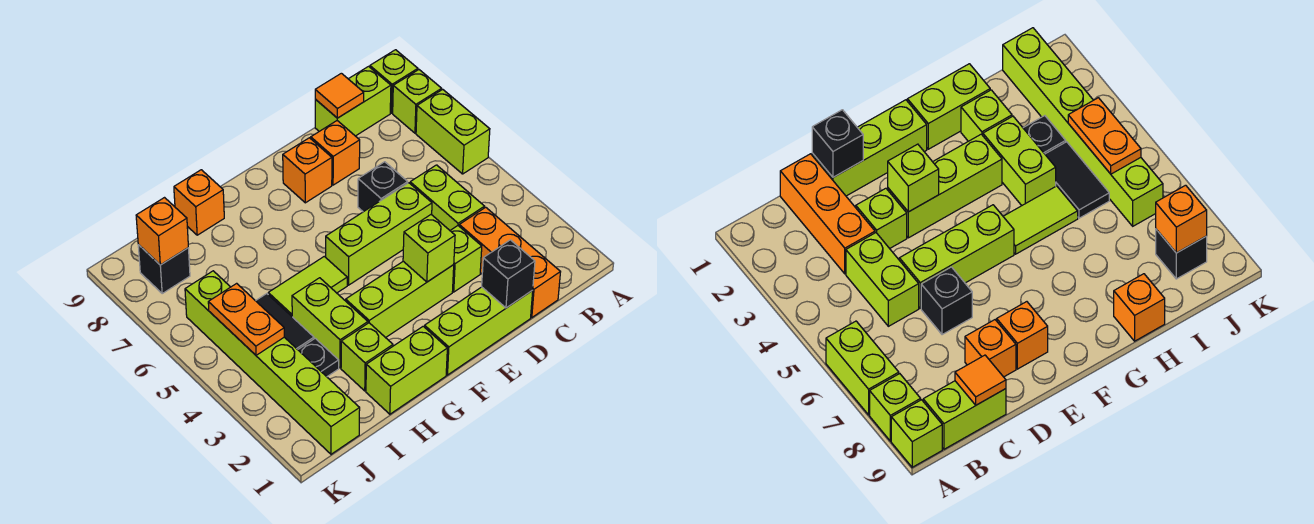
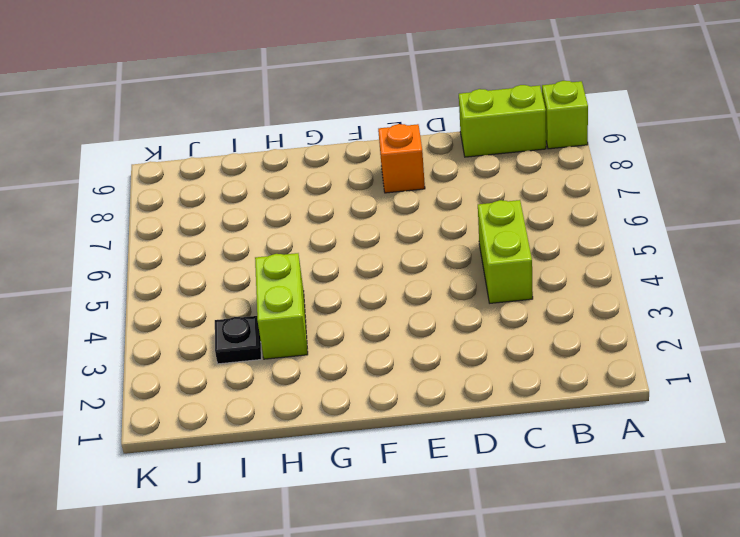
none -> lime brick A6:A7 level 1
none -> lime brick A8 level 1
none -> orange brick C1:C3 level 1

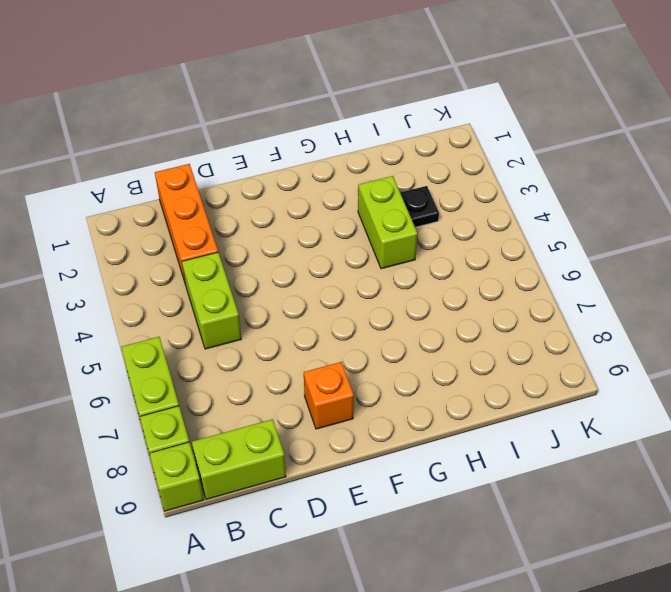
none -> lime brick D1:F1 level 1
none -> lime brick D3 level 1
none -> lime brick D5:F5 level 1

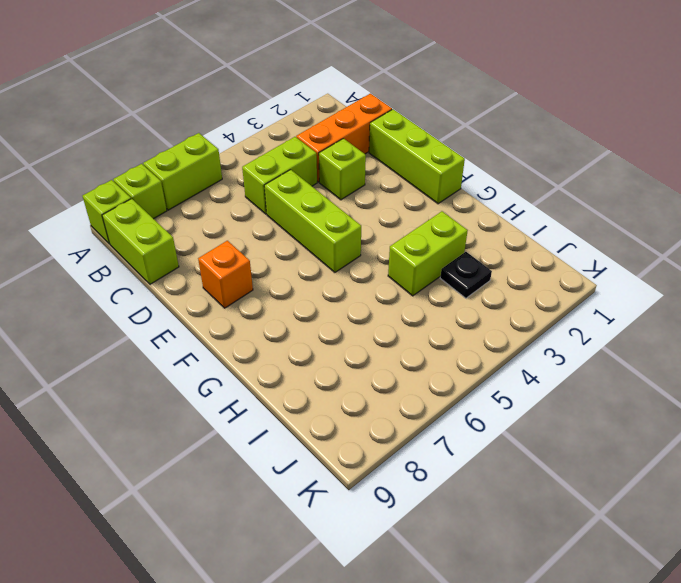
none -> black brick D6 level 1
none -> orange brick D8 level 1
none -> lime brick E3:G3 level 1

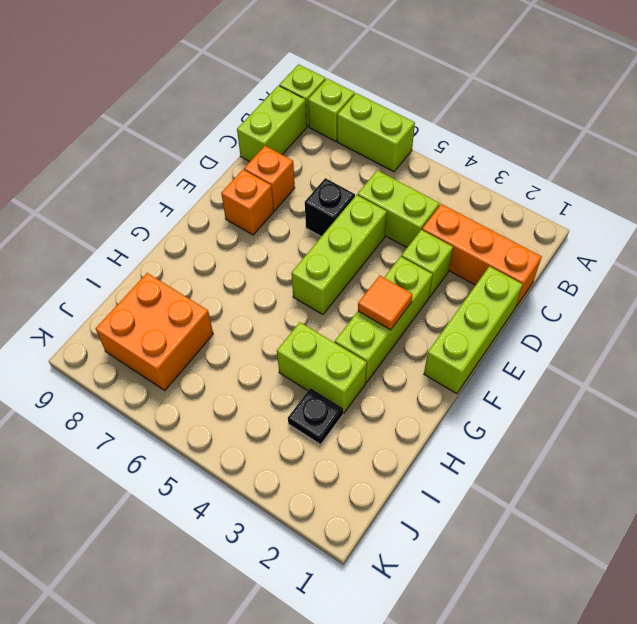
orange tile F3 level 2 -> orange tile C9 level 2
orange brick I7:J8 level 1 -> black brick J8 level 1
none -> lime brick G1:H1 level 1
none -> lime tile G5:H5 level 1
none -> lime brick H2 level 1

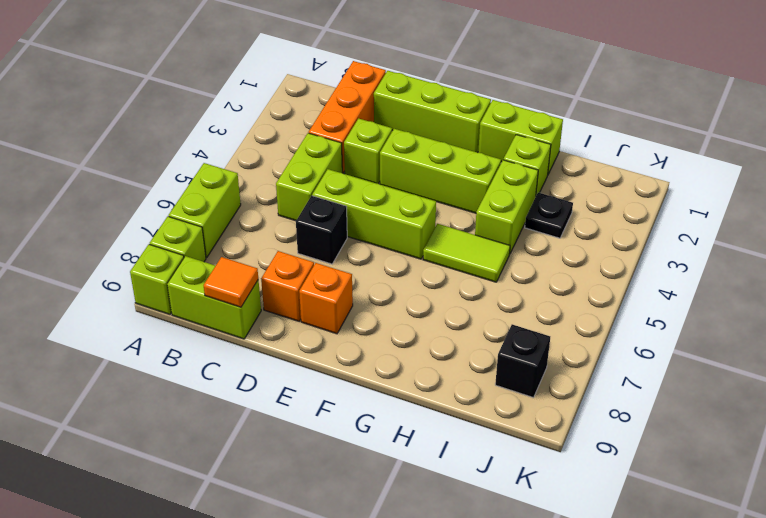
none -> orange brick H9 level 1
none -> black tile I4:I5 level 1
none -> lime brick J1:J6 level 1

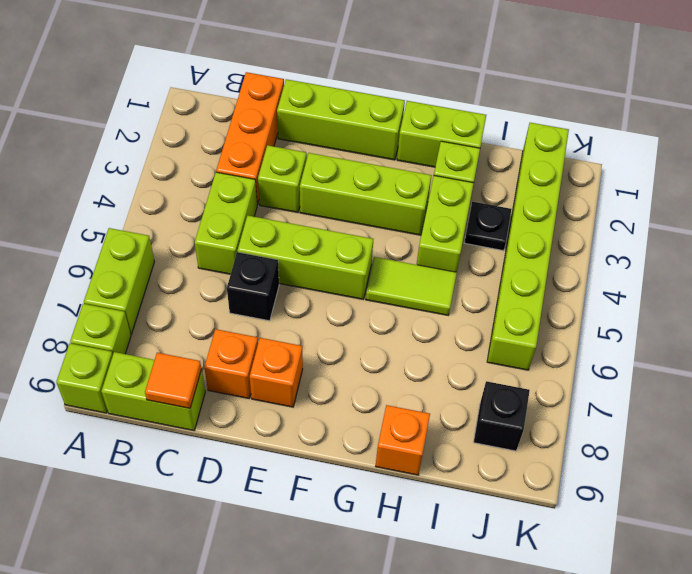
none -> black tile I4:I5 level 1
none -> black brick D1 level 2
none -> lime brick E3 level 2

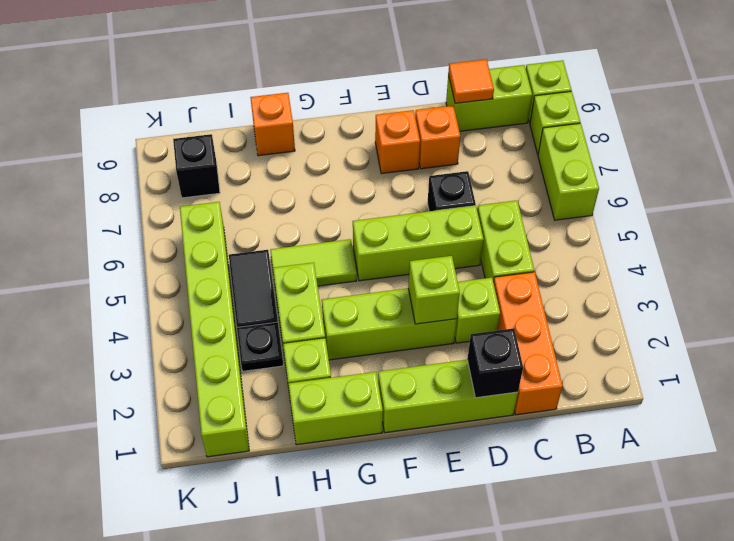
none -> orange plate J4:J5 level 2
none -> orange brick J8 level 2

